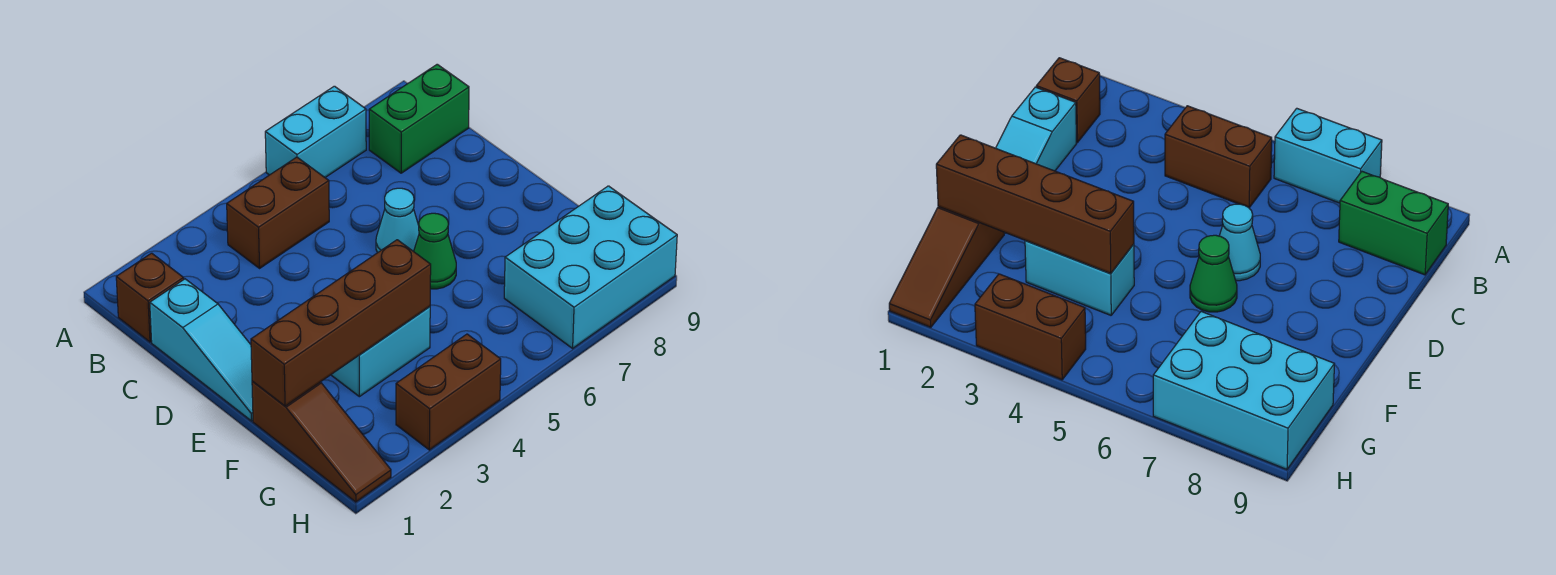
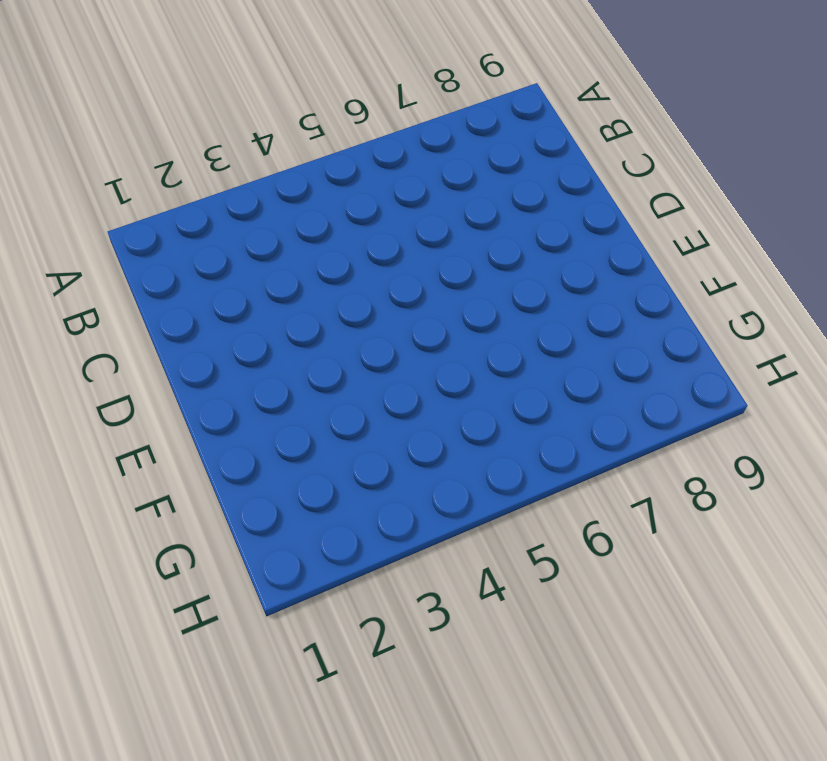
none -> cyan brick A6:A7 level 1
none -> brown brick B1 level 1
none -> brown brick B4:B5 level 1

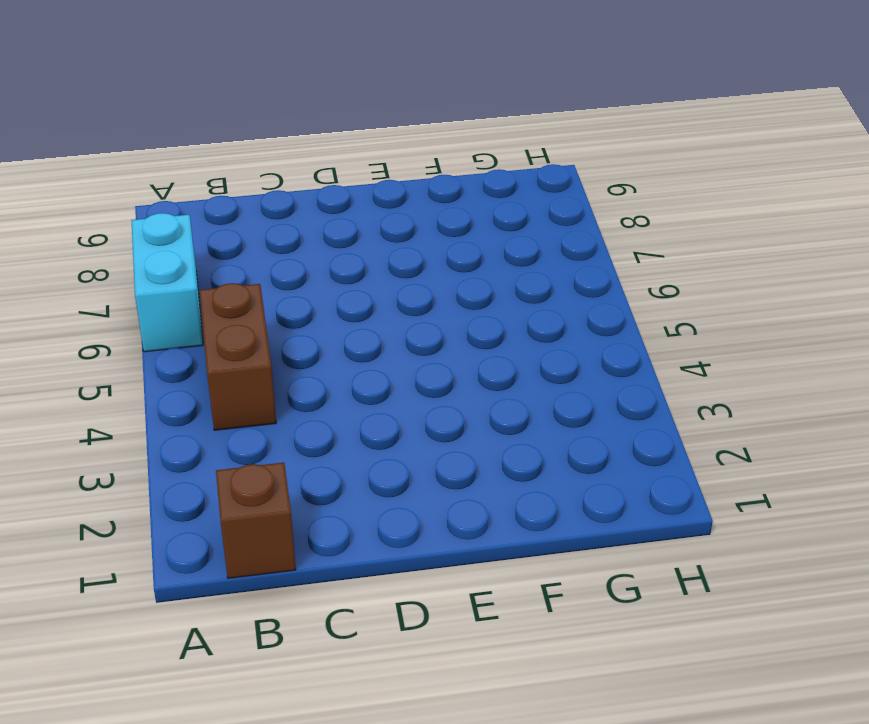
none -> green brick B8:B9 level 1
none -> cyan slope C1:E1 level 1 top C
none -> cyan cone D6 level 1

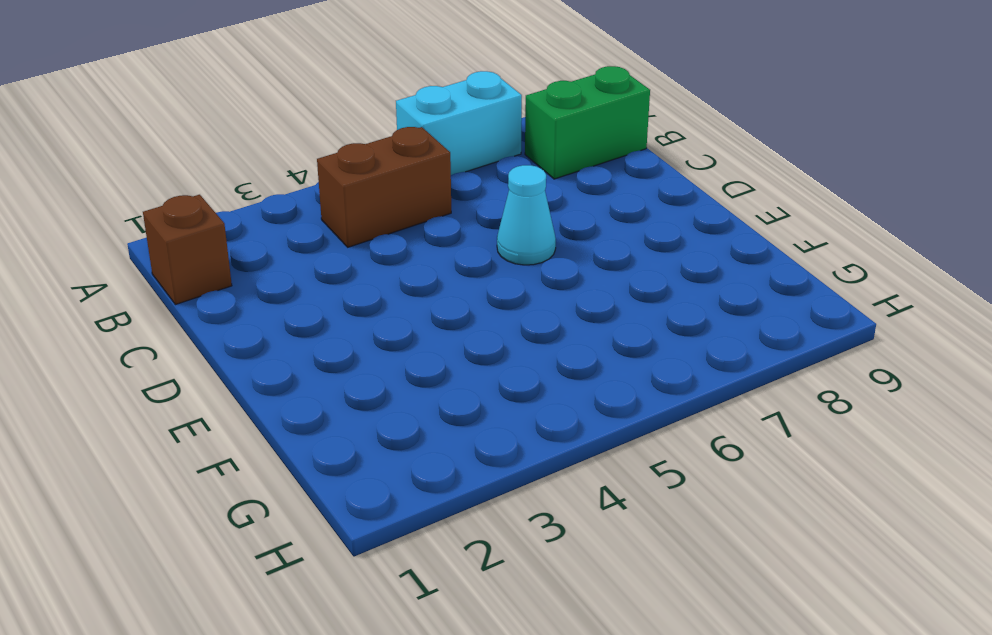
none -> cyan slope C1:E1 level 1 top C
none -> green cone E6 level 1
none -> brown slope F1:H1 level 1 top F

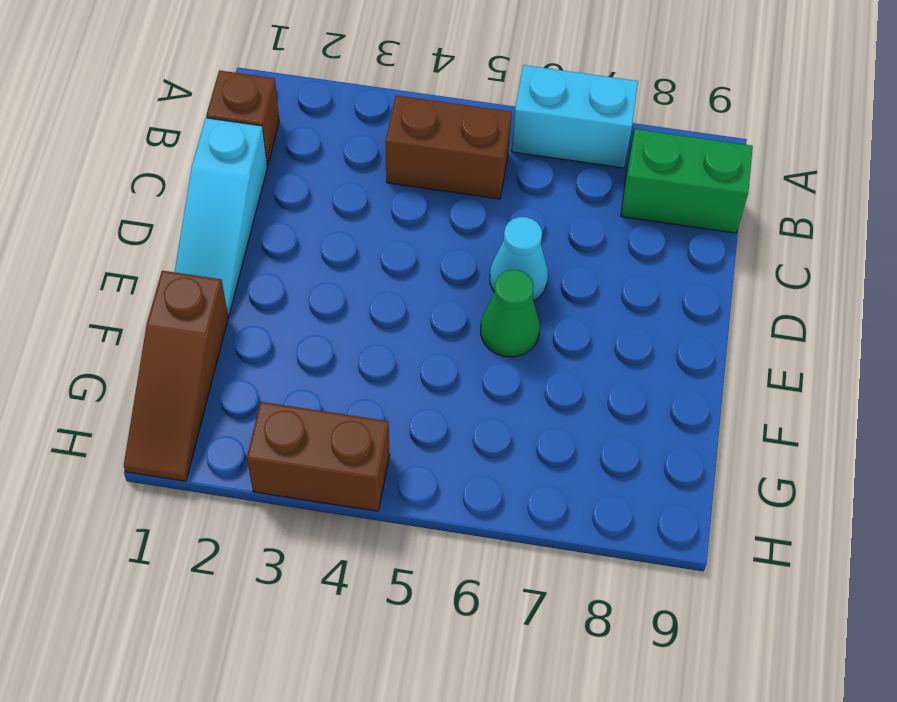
none -> cyan brick F3:F4 level 1
none -> cyan brick G7:H9 level 1
none -> brown brick F1:F4 level 2

